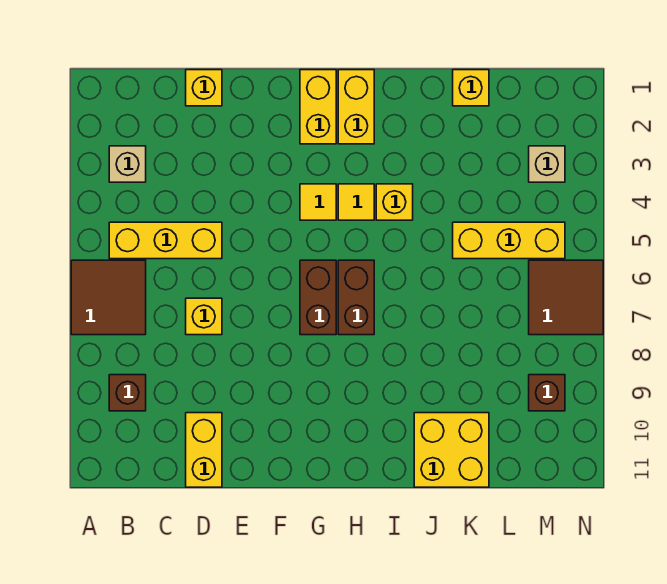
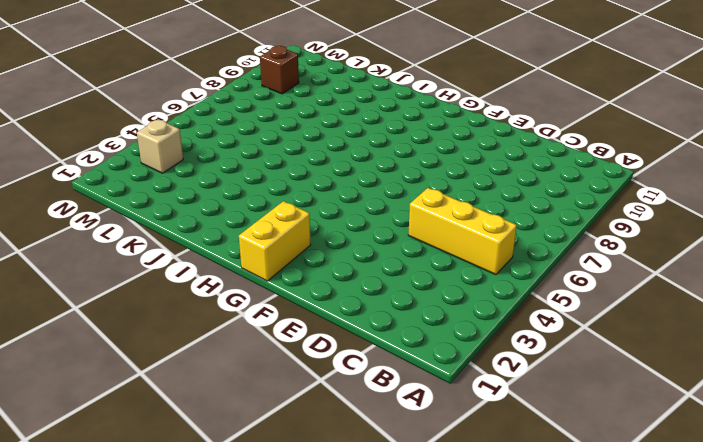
none -> brown tile A6:B7 level 1
none -> tan brick B3 level 1
none -> brown brick B9 level 1

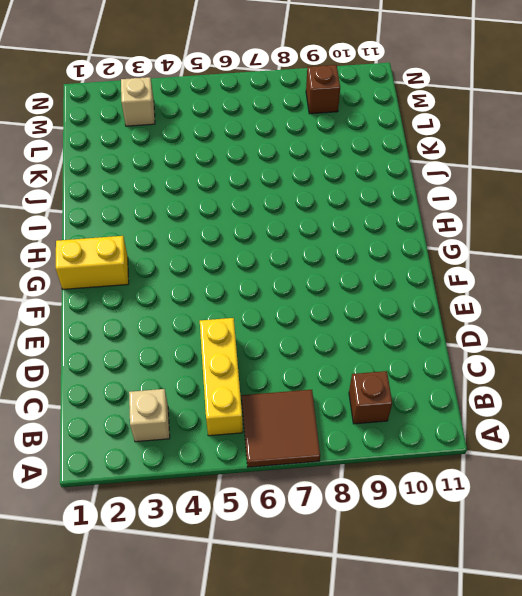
none -> yellow brick D1 level 1
none -> yellow brick D7 level 1
none -> yellow brick D10:D11 level 1

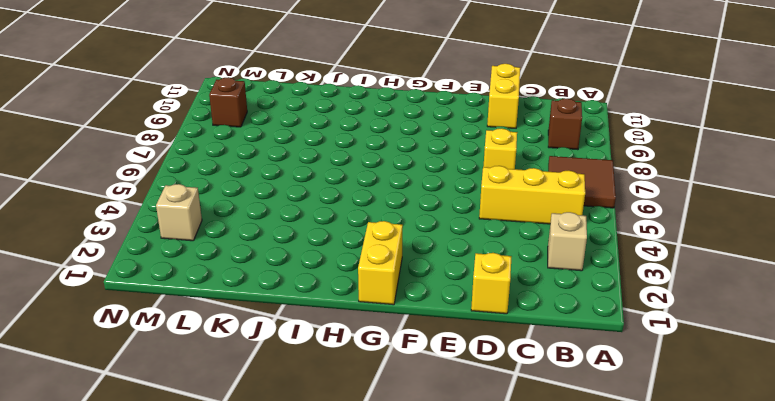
none -> yellow tile G4 level 1
none -> brown brick G6:G7 level 1
none -> yellow brick H1:H2 level 1

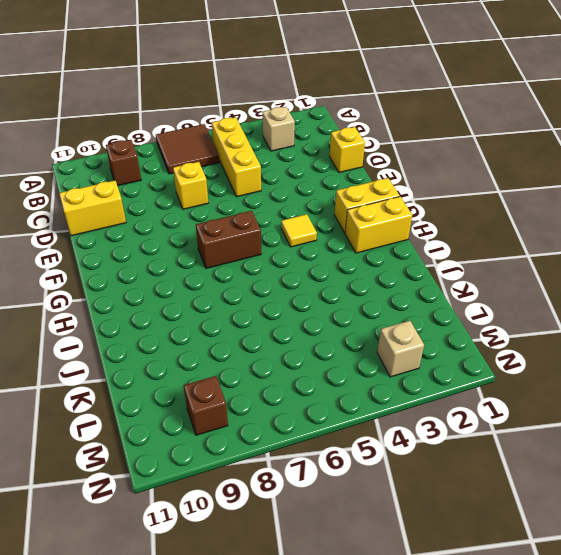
none -> yellow tile H4 level 1
none -> brown brick H6:H7 level 1
none -> yellow brick I4 level 1

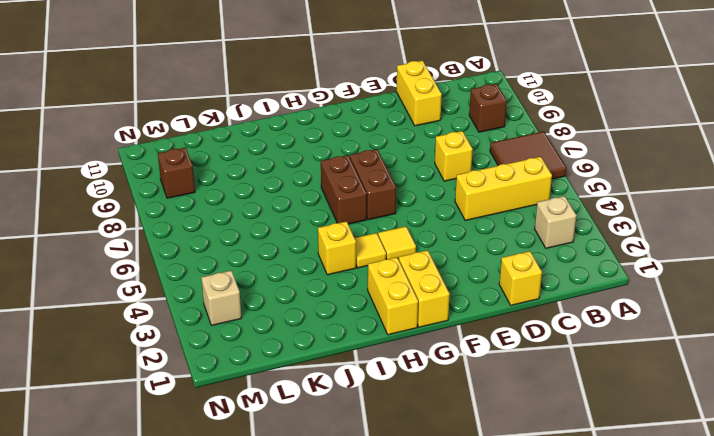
none -> yellow brick J10:K11 level 1
none -> yellow brick K1 level 1
none -> yellow brick K5:M5 level 1

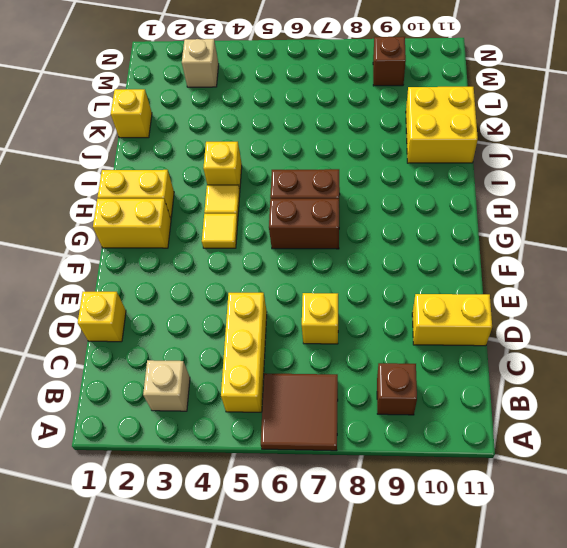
none -> yellow brick K5:M5 level 1
none -> brown tile M6:N7 level 1

